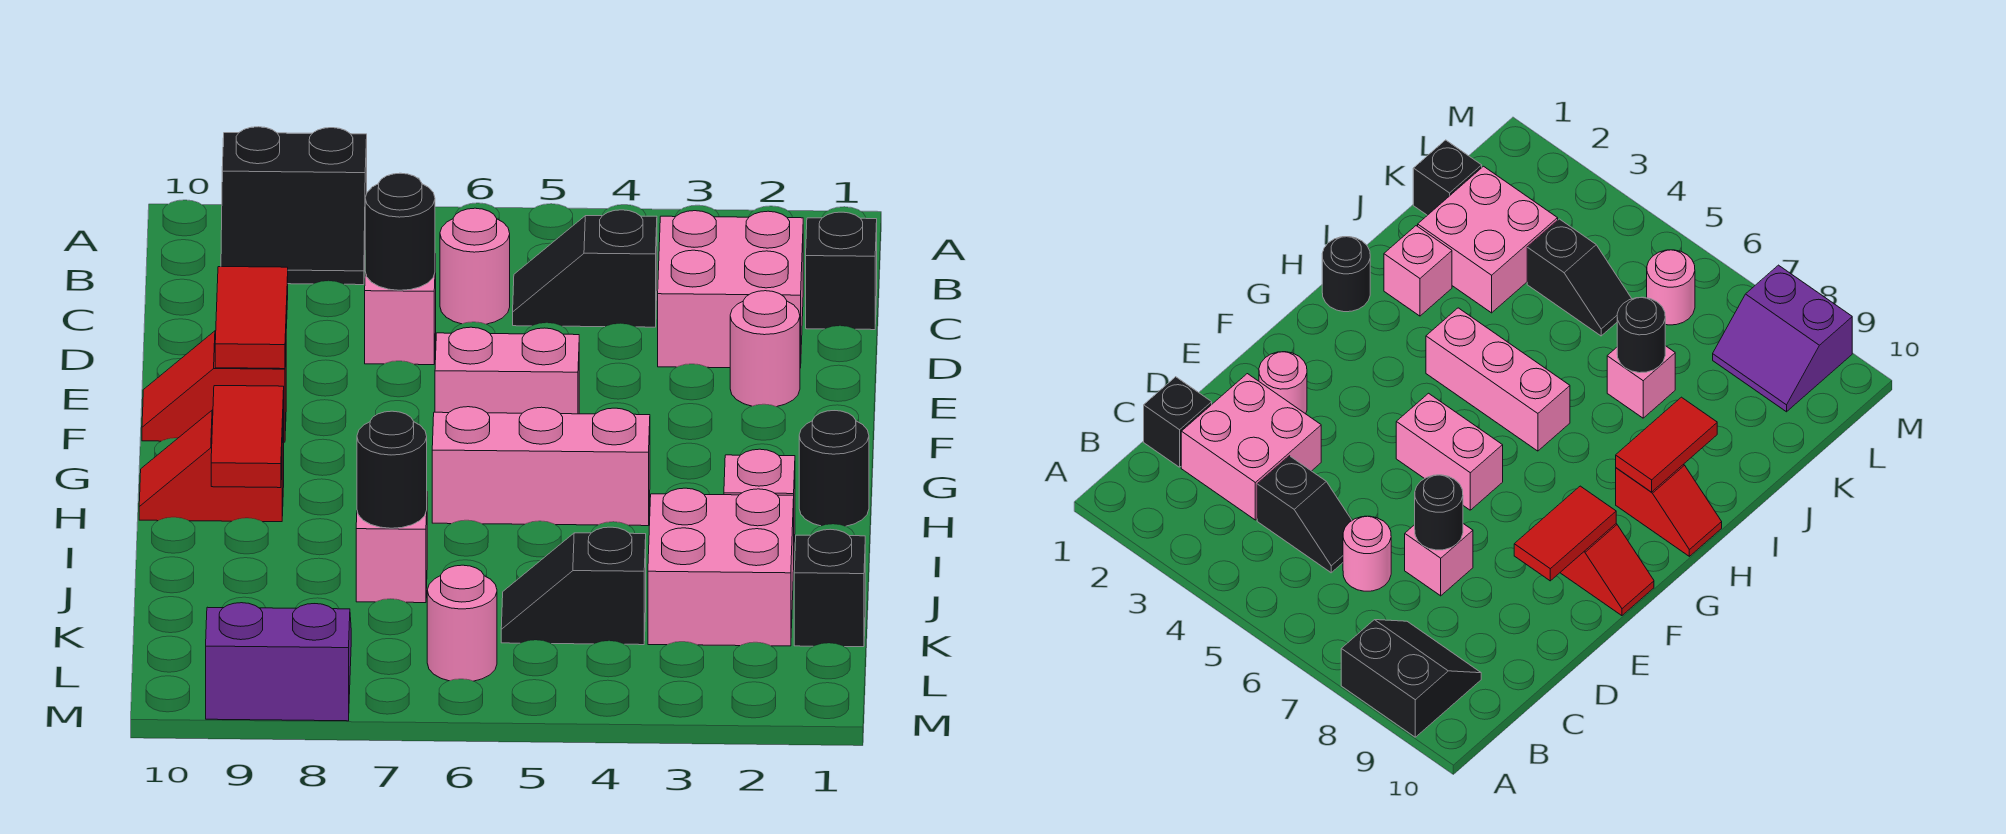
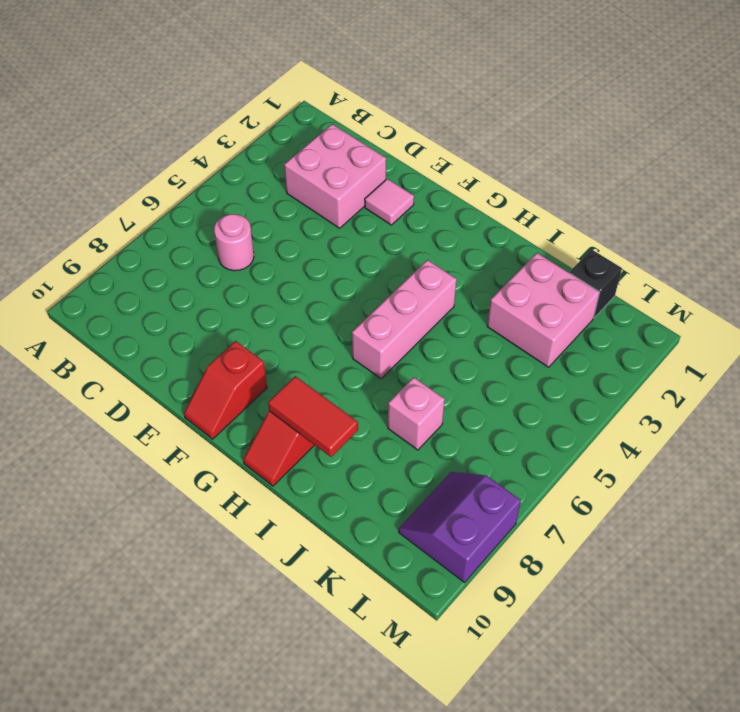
pink tile E2 level 1 -> pink round brick E2 level 1
none -> black slope A8:B9 level 1 top A
none -> black brick C1 level 1
none -> black slope C4:C5 level 1 top 4

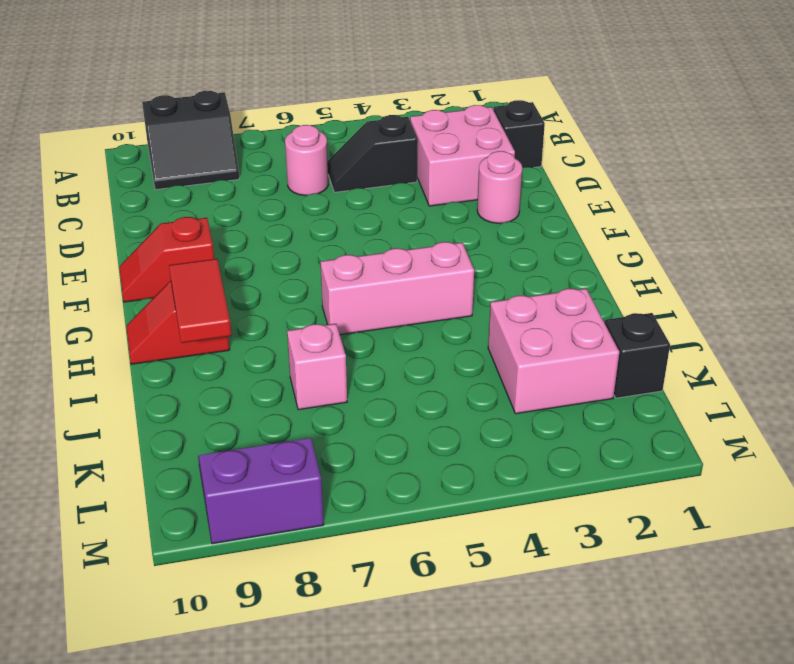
none -> pink brick D7 level 1
none -> pink brick F5:F6 level 1
none -> black round brick H1 level 1

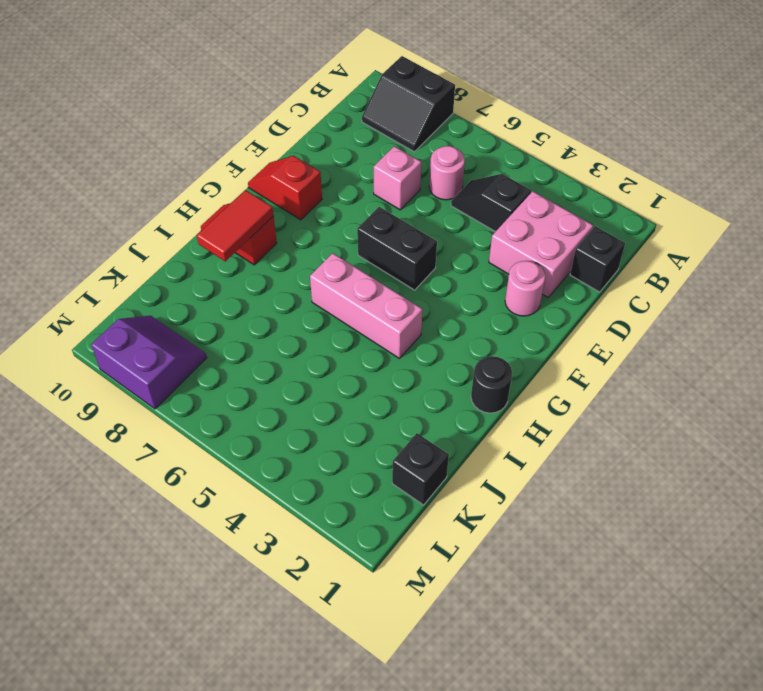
black brick F5:F6 level 1 -> pink brick F5:F6 level 1
none -> pink brick I2 level 1
none -> pink brick J2:K3 level 1
none -> pink brick J7 level 1

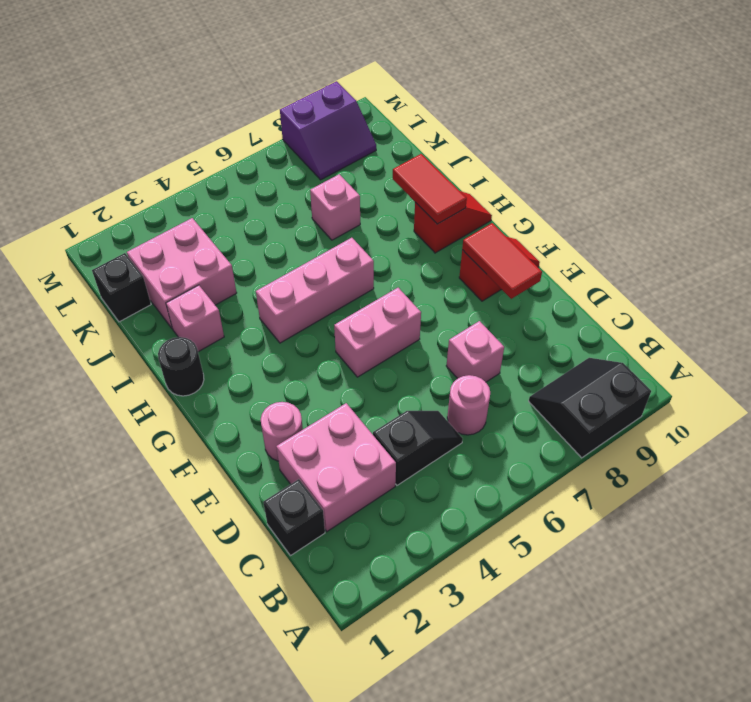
none -> black slope K4:K5 level 1 top 4
none -> pink round brick L6 level 1
none -> black round brick D7 level 2

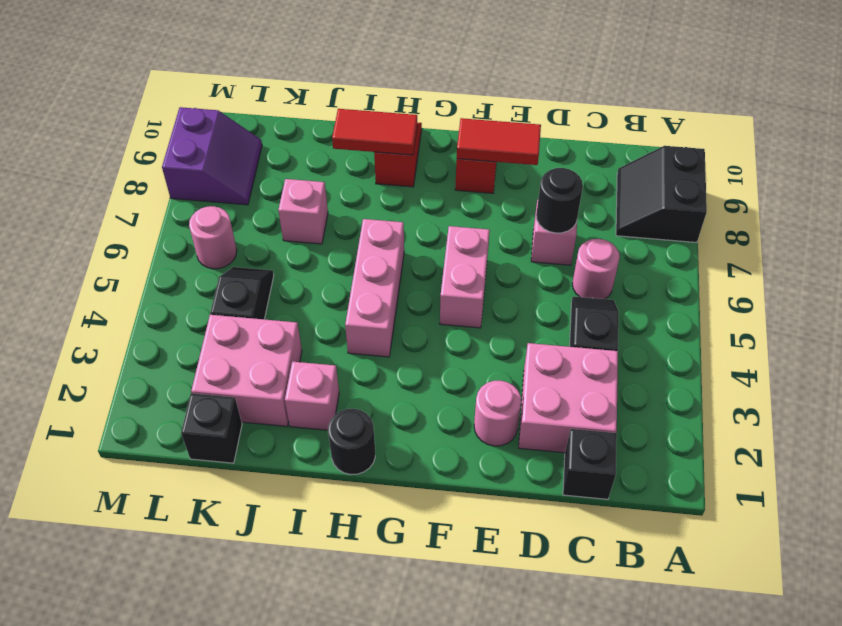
none -> black round brick J7 level 2

